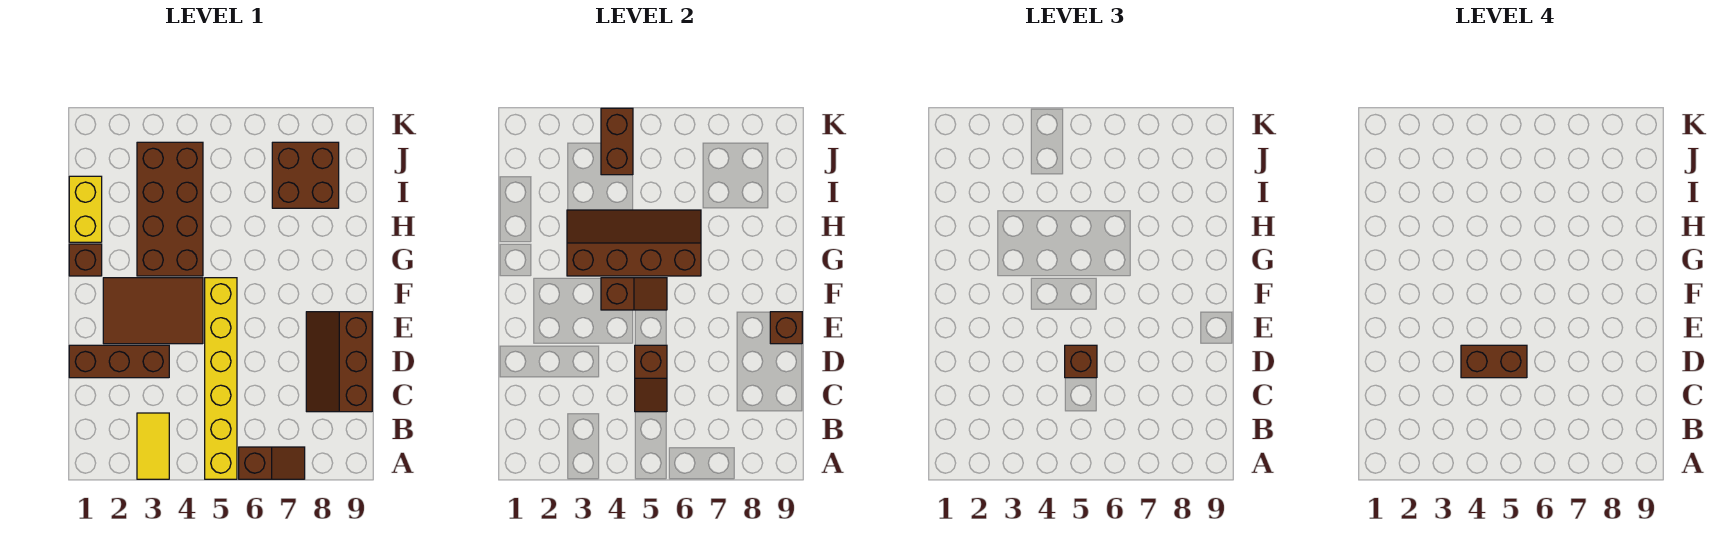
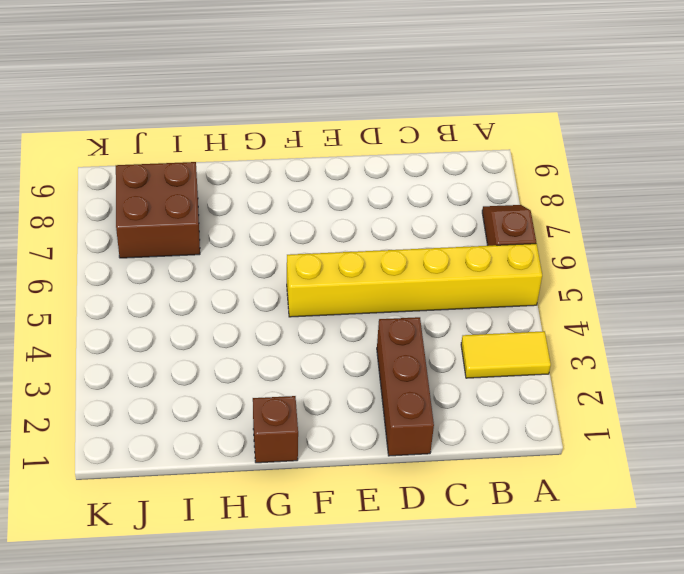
none -> brown slope C8:E9 level 1 top 9
none -> brown tile E2:F4 level 1
none -> brown brick G3:J4 level 1

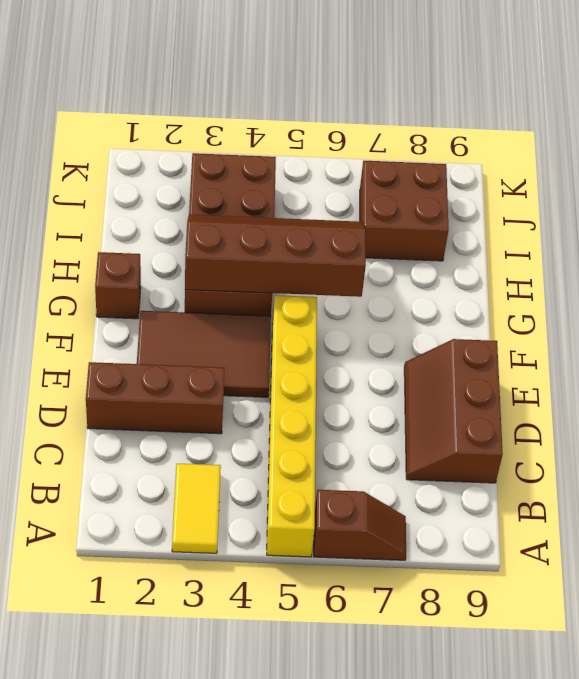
none -> yellow brick H1:I1 level 1
none -> brown slope C5:D5 level 2 top D
none -> brown brick E9 level 2

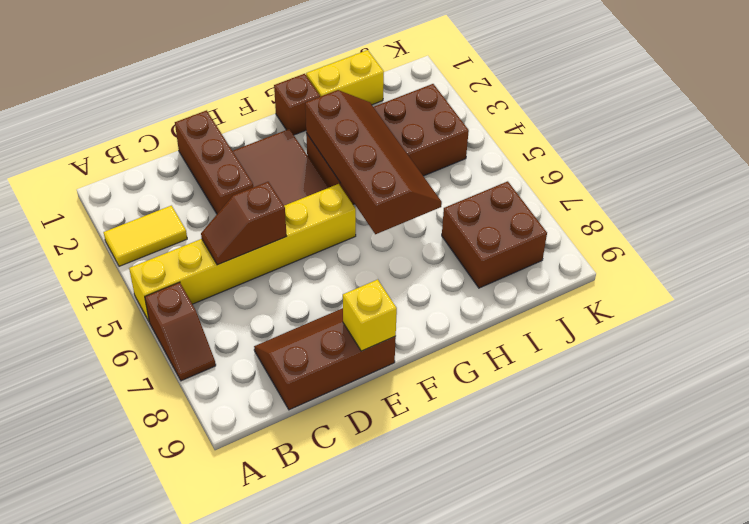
yellow brick E9 level 2 -> brown brick E9 level 2
none -> brown slope F4:F5 level 2 top 4
none -> brown brick J4:K4 level 2
none -> brown brick D5 level 3

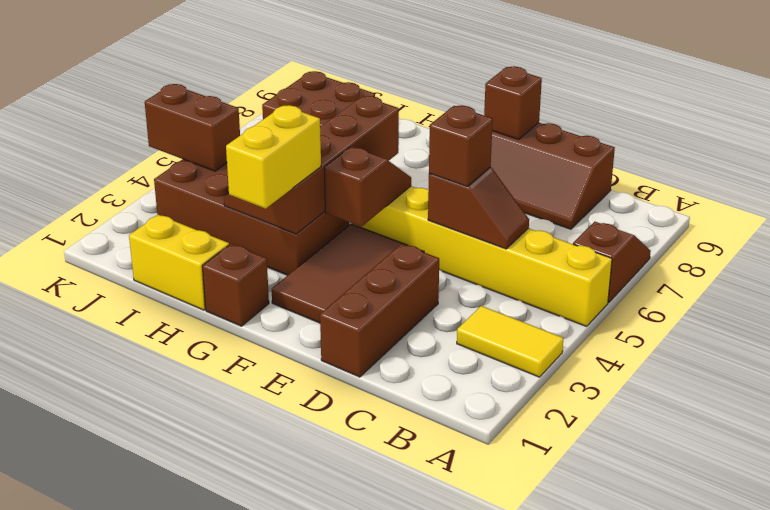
yellow brick G2:G3 level 3 -> none
none -> brown brick D4:D5 level 4

